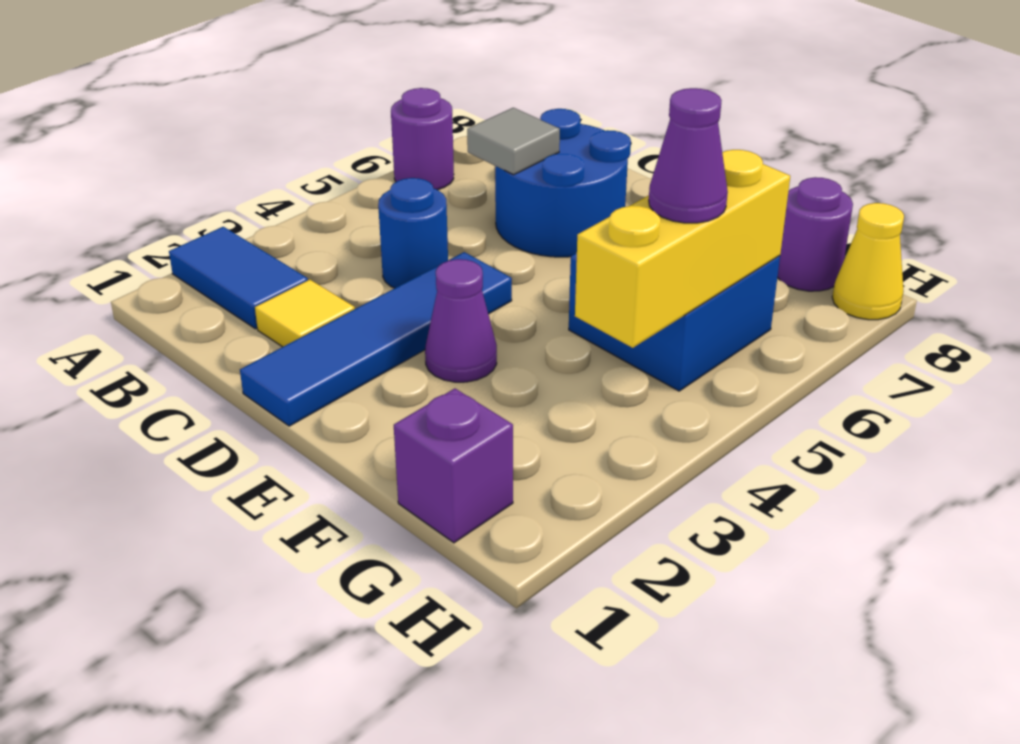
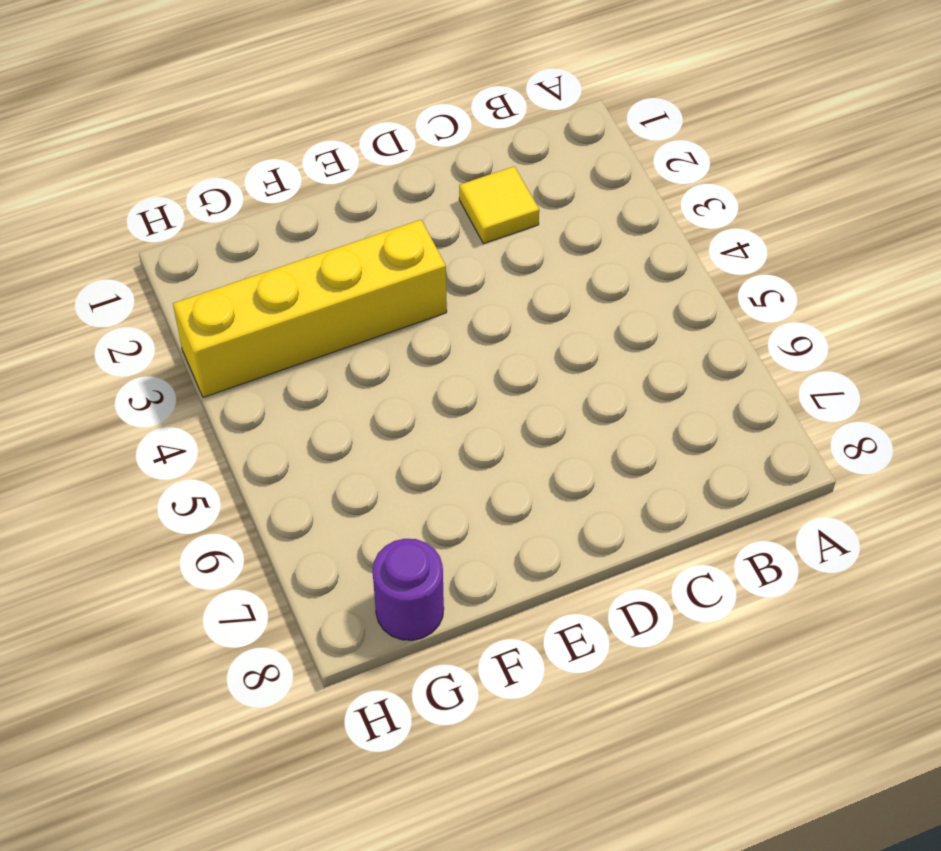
yellow brick E3:H3 level 1 -> purple cone E3 level 1
none -> blue tile A2:B2 level 1
none -> purple round brick A6 level 1
none -> blue round brick C4 level 1

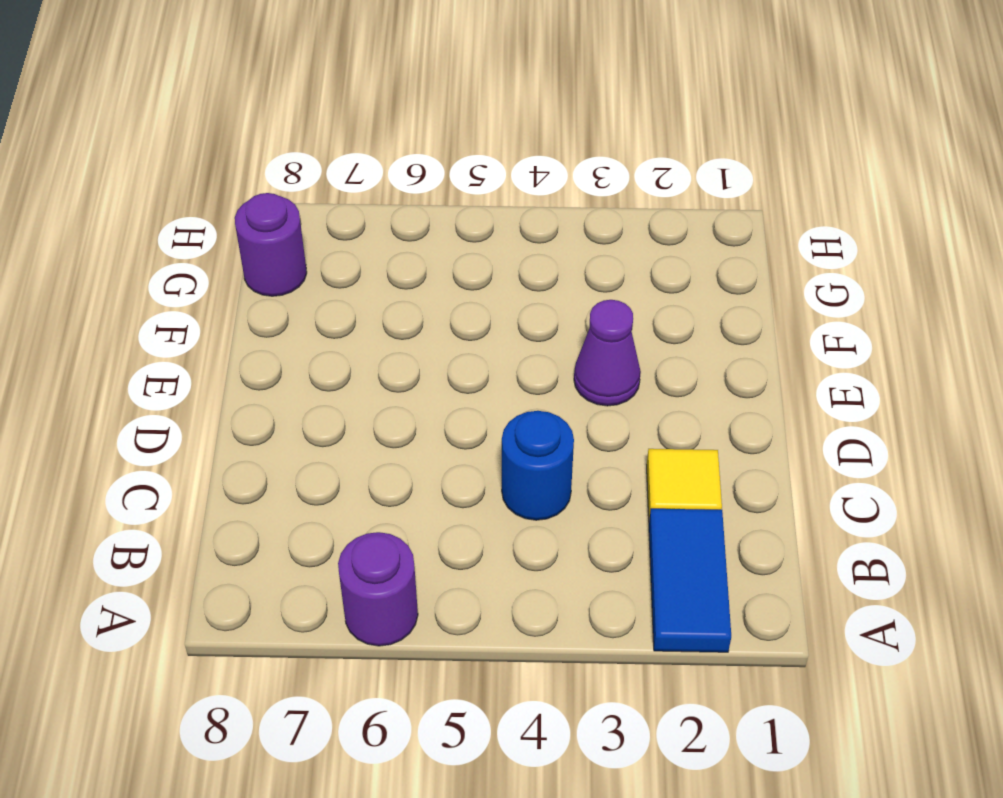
none -> blue round brick C6:D7 level 1
none -> blue tile D1:D4 level 1
none -> blue brick F5:G6 level 1

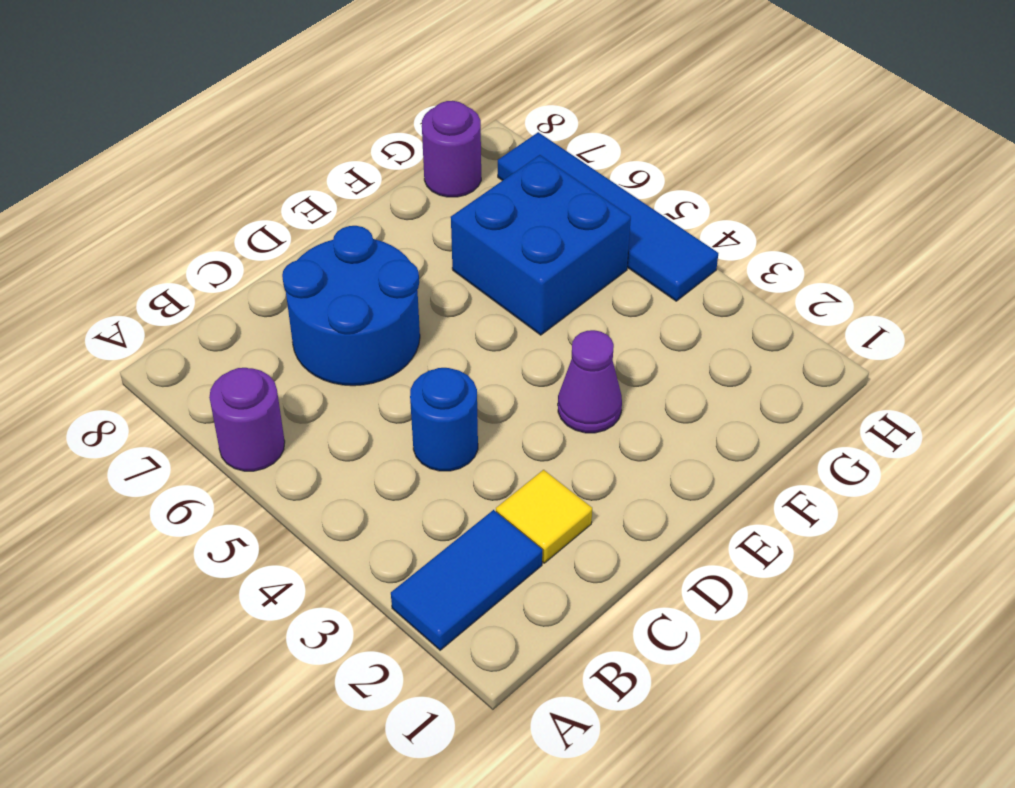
blue tile H4:H7 level 1 -> blue tile D1:D4 level 1
none -> purple brick G1 level 1
none -> yellow cone H8 level 1
none -> grey tile C6 level 2

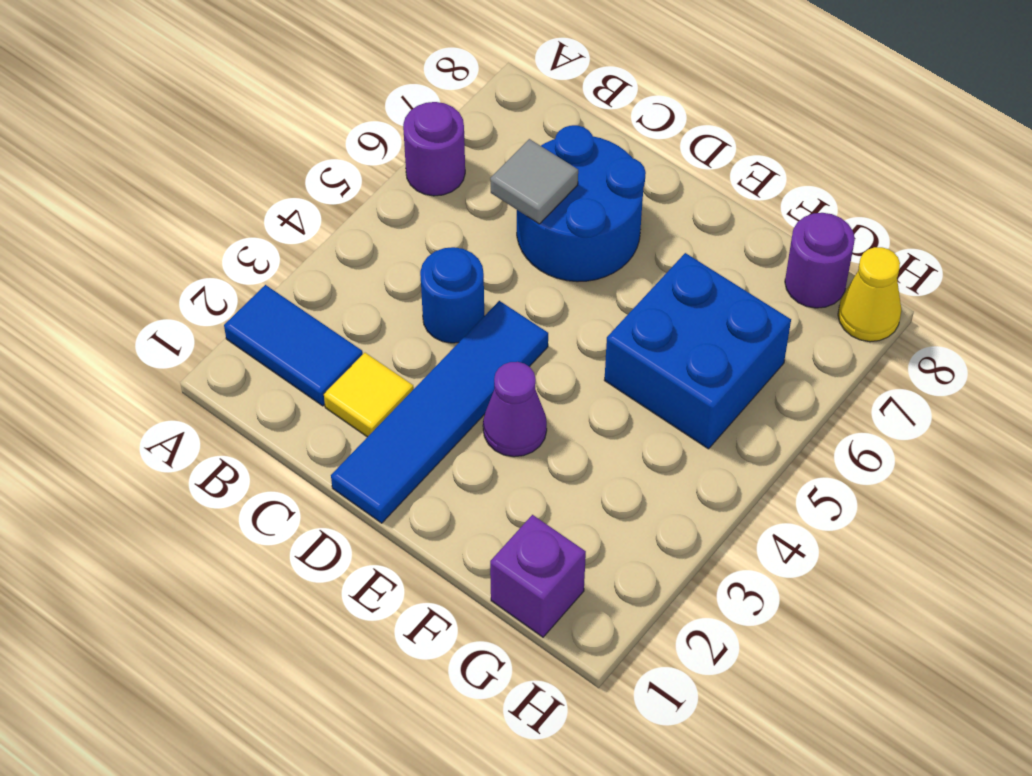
none -> yellow brick G4:G6 level 2
none -> purple cone G5 level 3

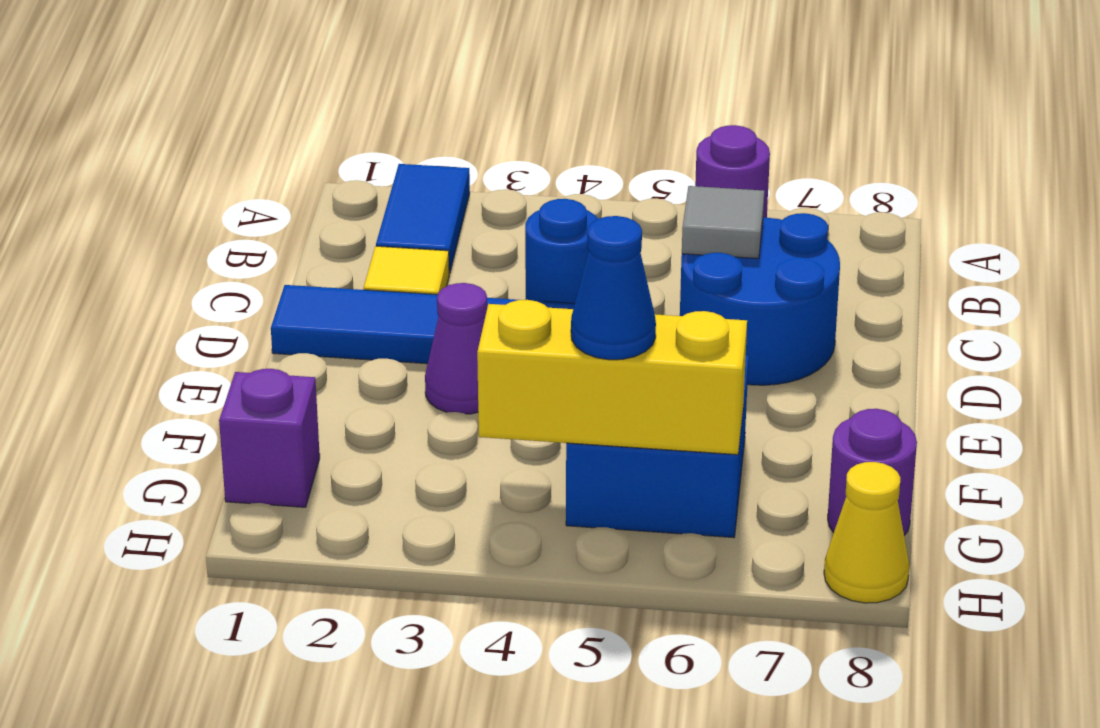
blue cone G5 level 3 -> purple cone G5 level 3

